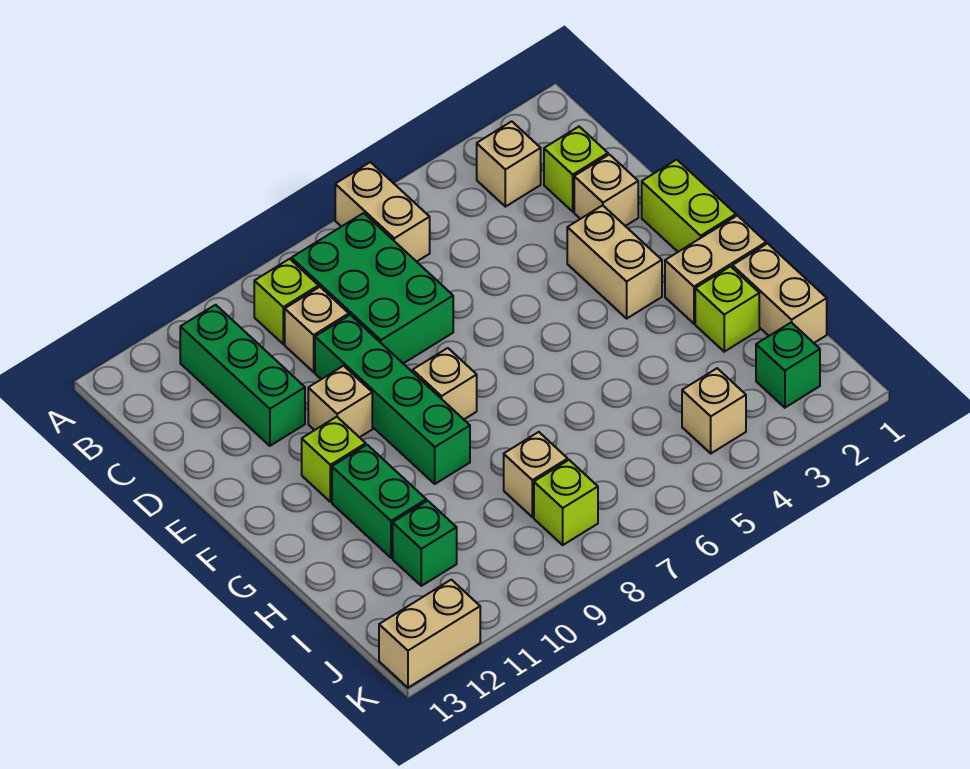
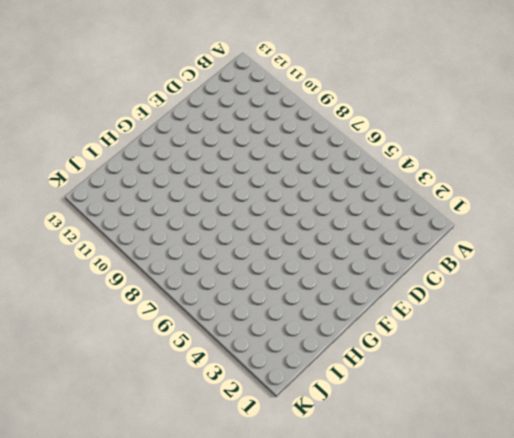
none -> tan brick A6:B6 level 1
none -> tan brick B3 level 1
none -> green brick B7:D8 level 1

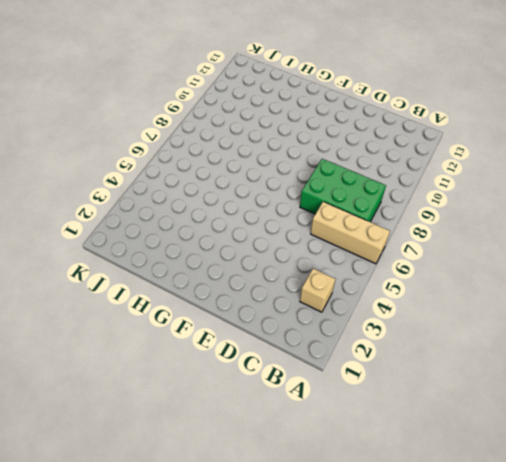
tan brick A6:C6 level 1 -> tan brick A6:B6 level 1
none -> lime brick B9 level 1
none -> green brick B11:D11 level 1
none -> lime brick C2 level 1

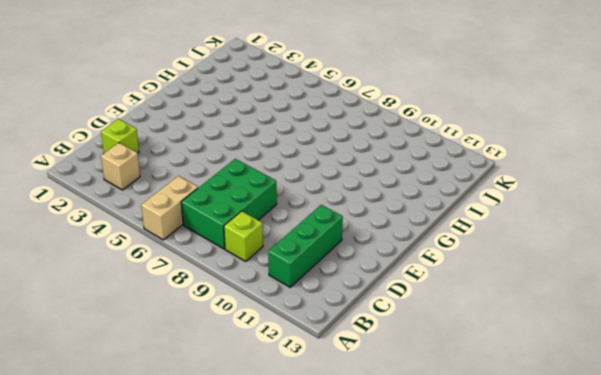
none -> tan brick C9 level 1
none -> tan brick D2 level 1
none -> green brick D9:G9 level 1

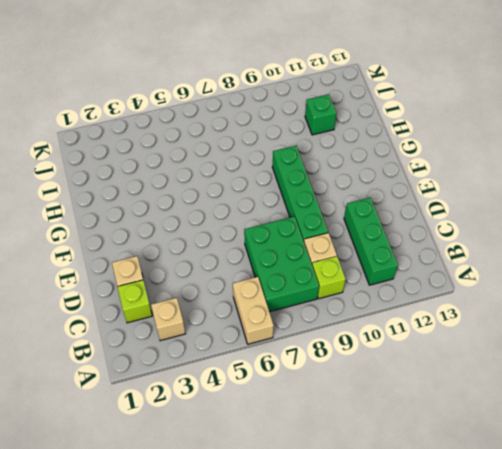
none -> lime brick E1:F1 level 1
none -> tan brick E3:F3 level 1
none -> tan brick E10 level 1

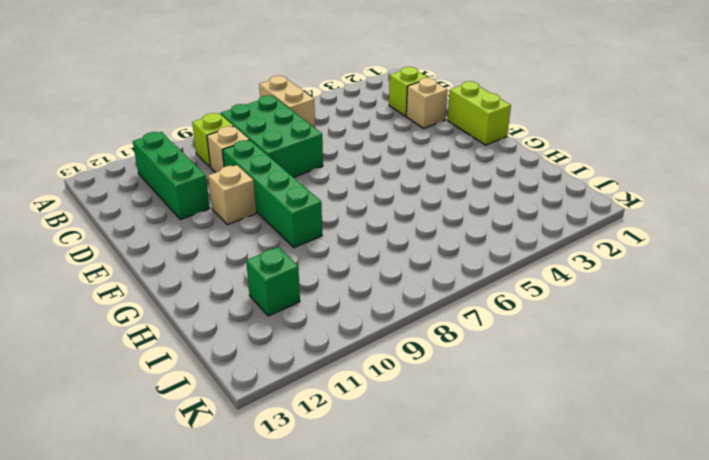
none -> tan brick B3 level 1
none -> tan brick E3:F3 level 1
none -> tan brick F8 level 1

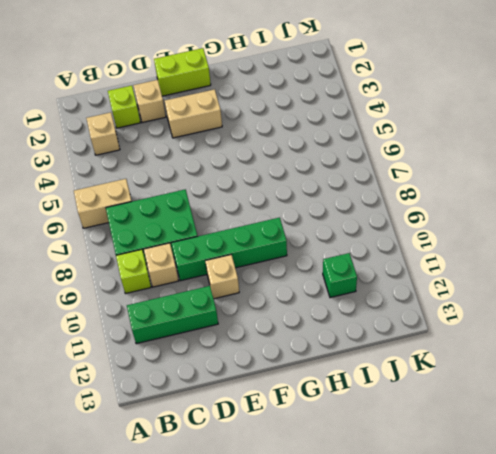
none -> tan brick F8 level 1
none -> lime brick F11 level 1
none -> tan brick G1:G2 level 1

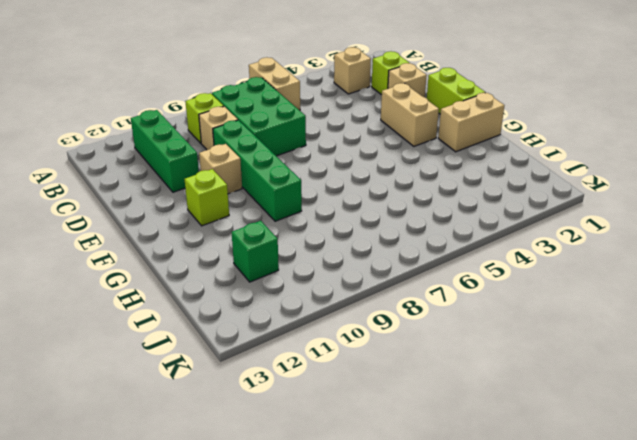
none -> tan brick F8 level 1
none -> green brick G11:H11 level 1
none -> tan brick H1:I1 level 1

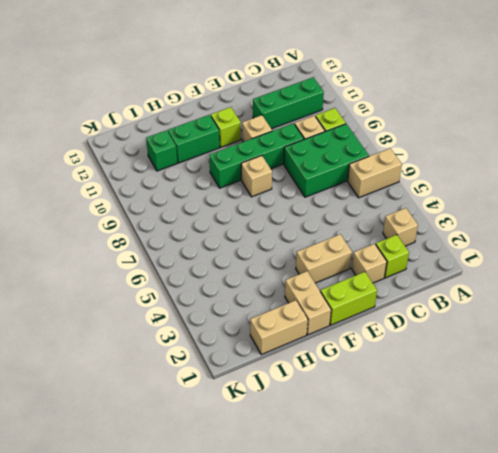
none -> lime brick H2 level 1
none -> tan brick I8 level 1
none -> green brick J2 level 1

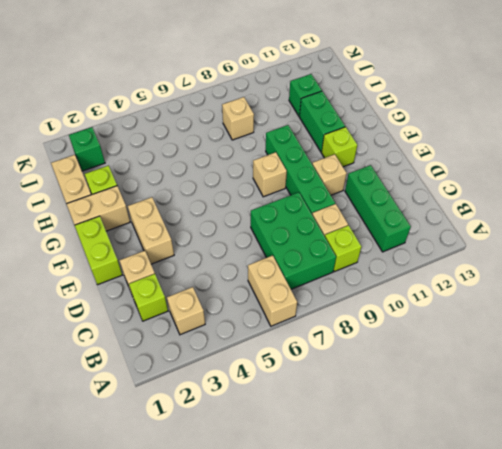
none -> tan brick J4 level 1
none -> lime brick J8 level 1
none -> tan brick K12:K13 level 1

